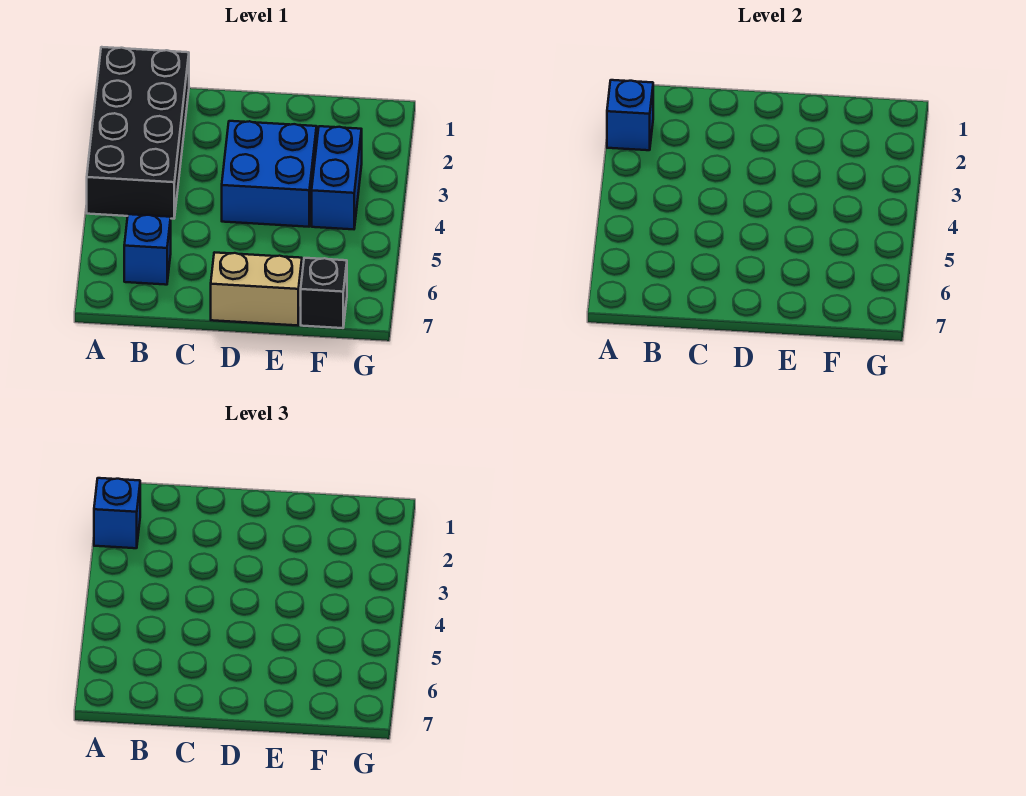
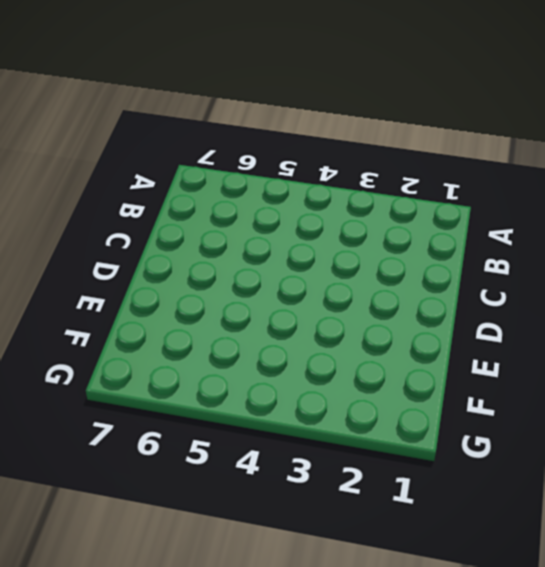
none -> black brick A1:B4 level 1
none -> blue brick B6 level 1

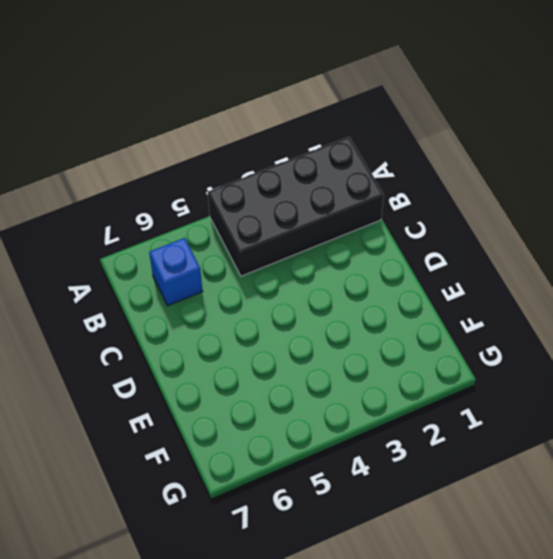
none -> blue brick D3:E4 level 1
none -> tan brick D7:E7 level 1

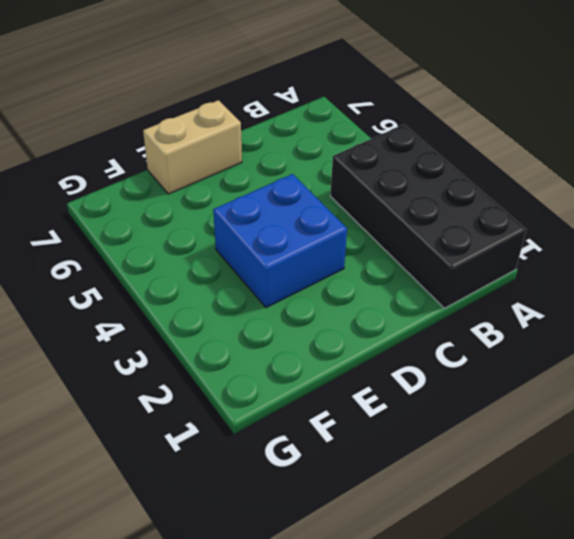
none -> blue brick B6 level 1
none -> blue brick F3:F4 level 1

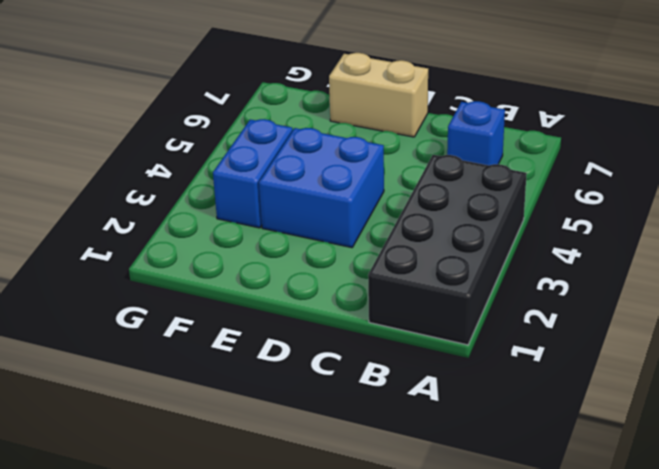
none -> black brick F7 level 1
none -> blue brick A2 level 2

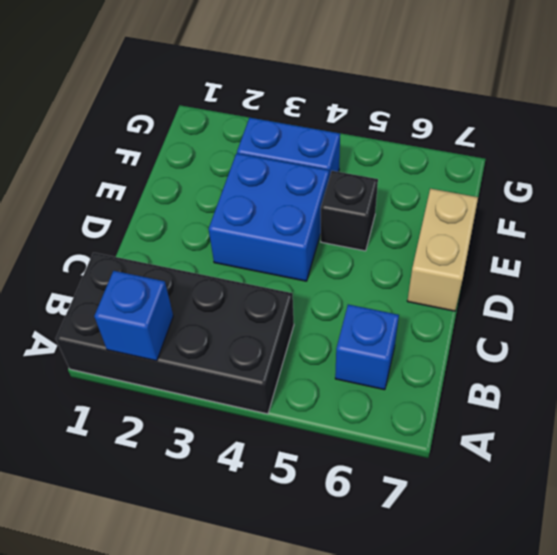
black brick E5 level 1 -> black brick F7 level 1
none -> blue brick A2 level 3

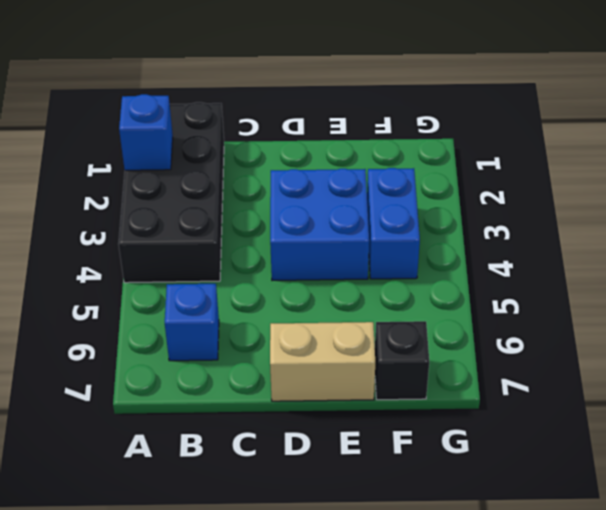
none -> blue brick A2 level 3

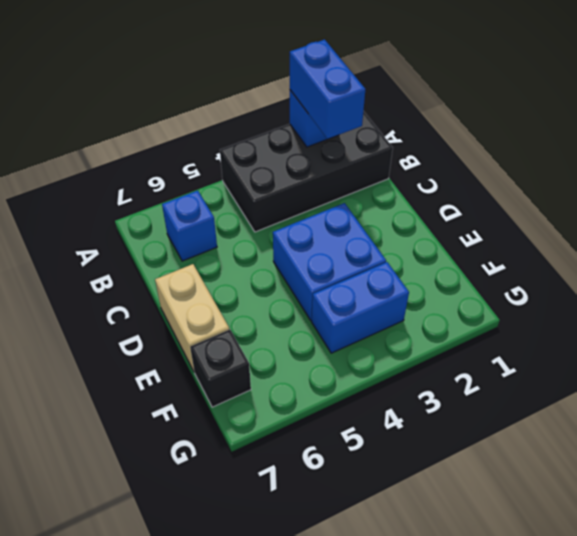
blue brick A2:B2 level 3 -> blue brick A2 level 3

